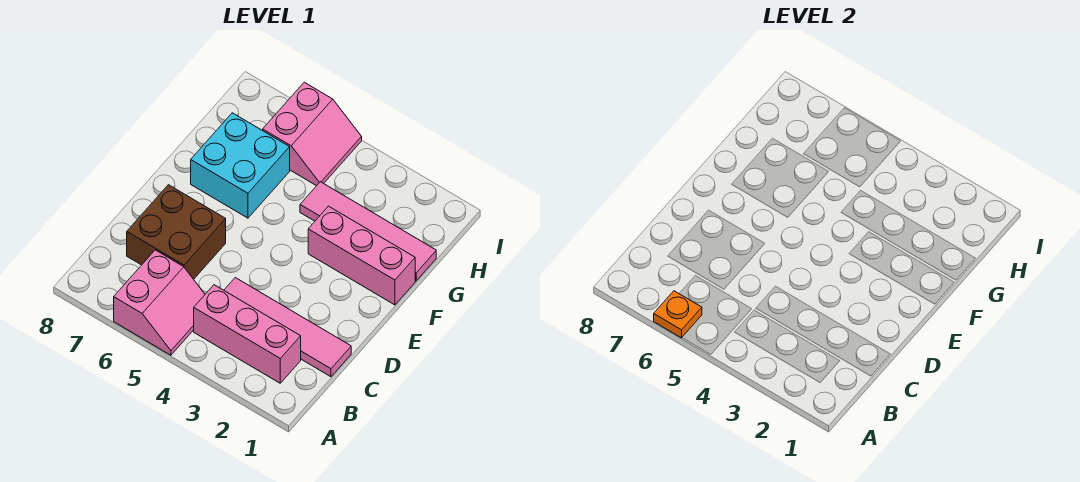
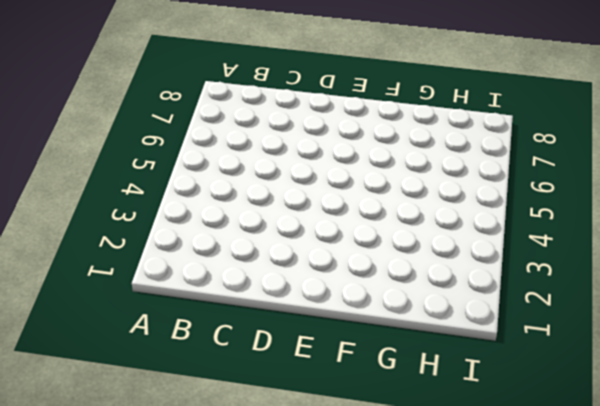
none -> pink slope A5:B6 level 1 top 6
none -> pink brick B2:B4 level 1

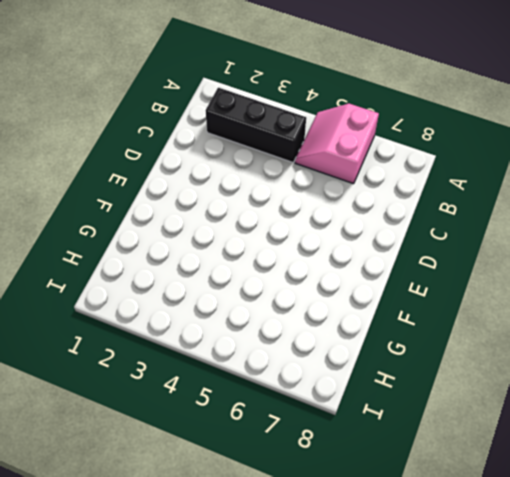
black brick B2:B4 level 1 -> pink brick B2:B4 level 1
none -> pink tile C1:C4 level 1
none -> brown brick C6:D7 level 1

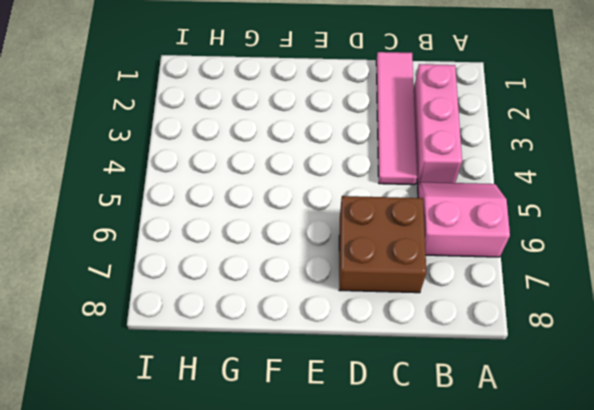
none -> pink brick F1:F3 level 1
none -> cyan brick F6:G7 level 1

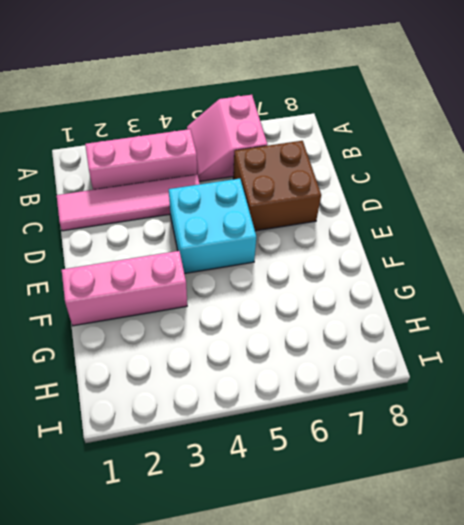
cyan brick D4:E5 level 1 -> cyan brick F6:G7 level 1
none -> pink tile G1:G4 level 1
none -> pink slope H5:I6 level 1 top 6

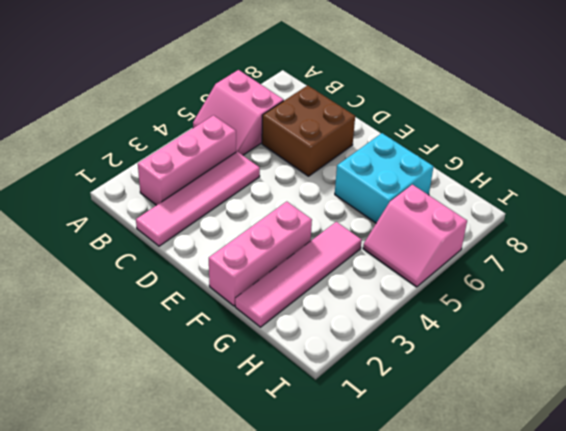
none -> orange plate A6 level 2

